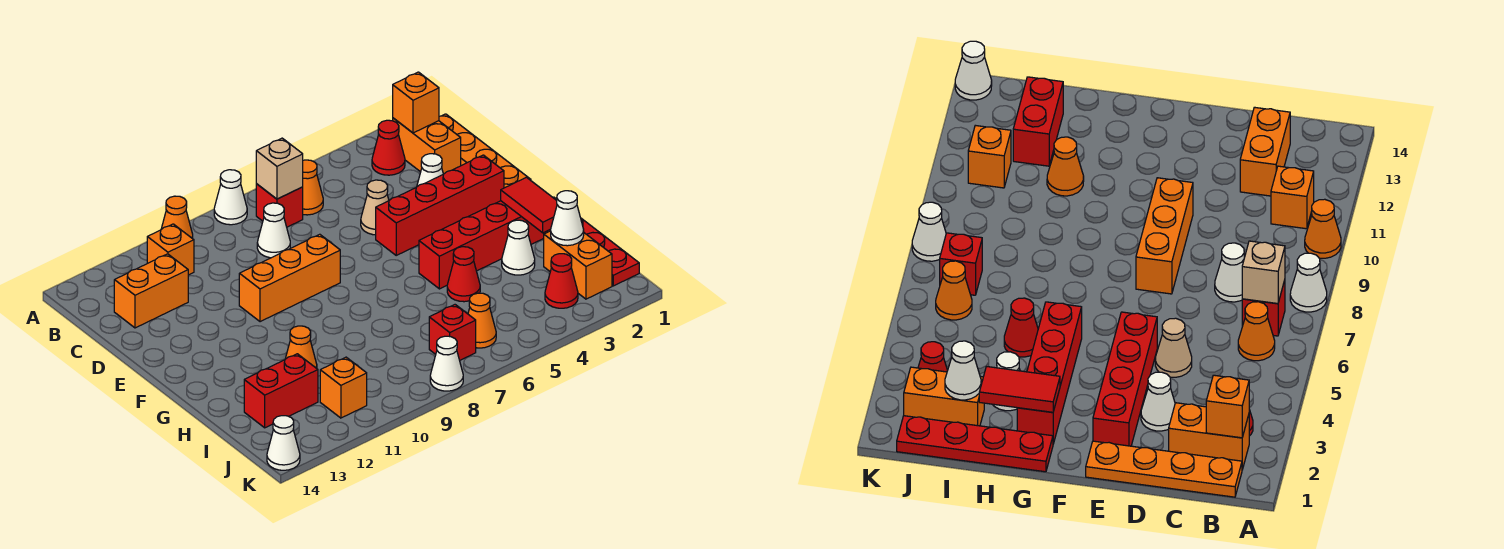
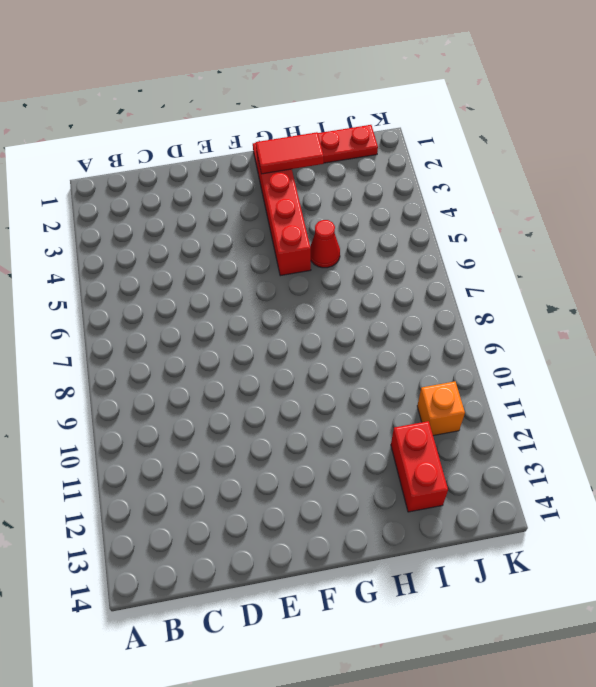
none -> white cone A8 level 1
none -> orange cone A10 level 1
none -> orange plate B1:E1 level 1
none -> orange brick B2:C2 level 1

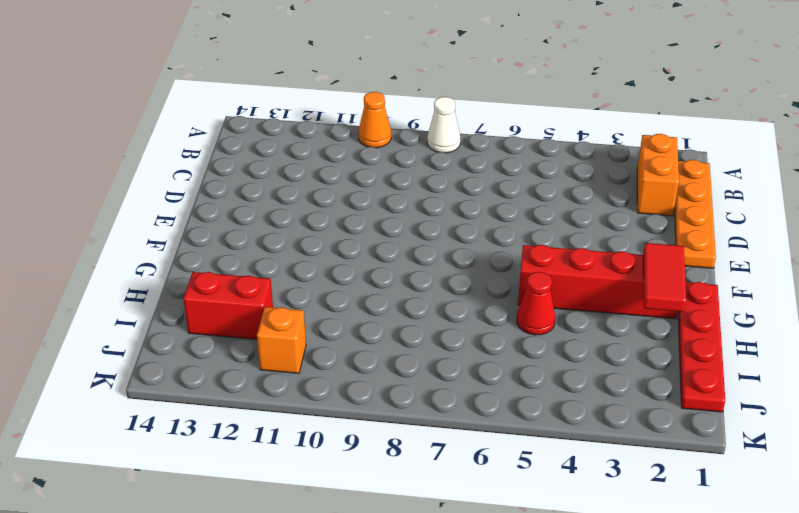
none -> red cone B3 level 1
none -> orange cone B6 level 1
none -> red brick B7 level 1
none -> orange brick B11 level 1

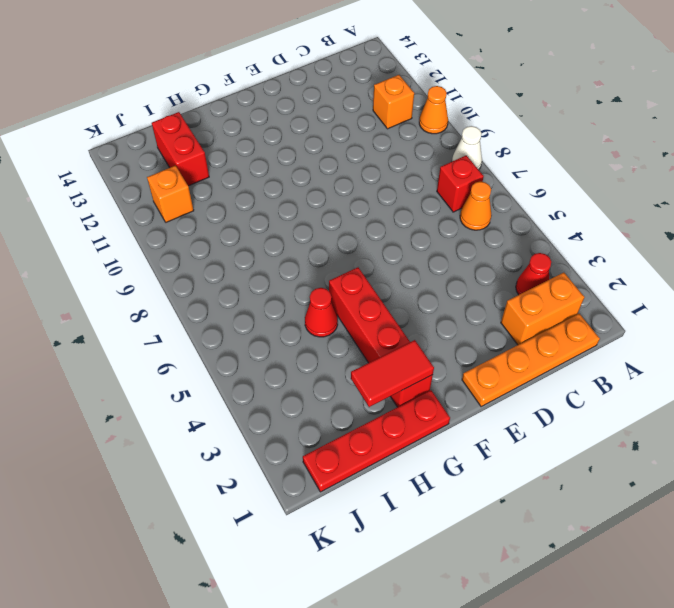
none -> white cone C8 level 1
none -> orange brick C12:C13 level 1
none -> white cone D3 level 1
none -> tan cone D5 level 1

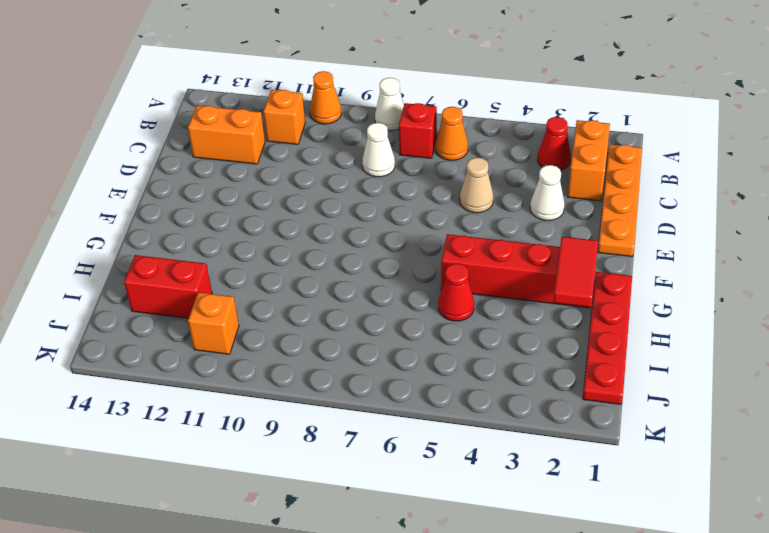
none -> red brick E2:E5 level 1
none -> orange brick E8:E10 level 1
none -> white cone H3 level 1
none -> orange cone H11 level 1

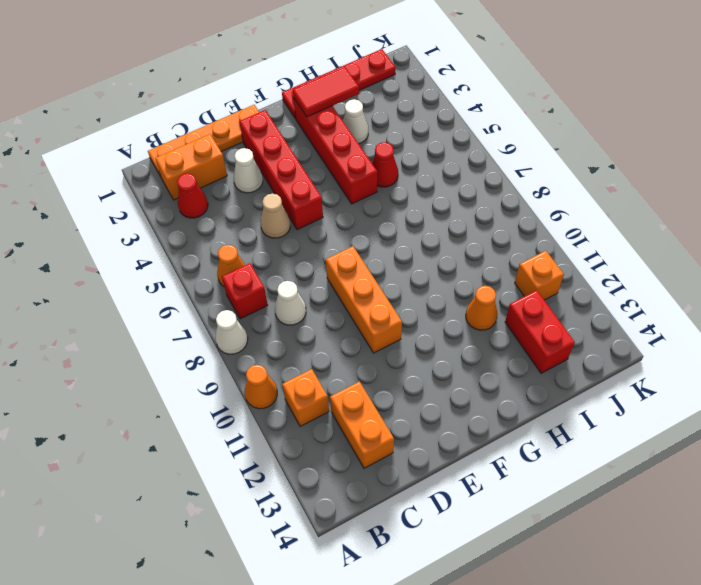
none -> orange brick I2:J2 level 1
none -> red cone J3 level 1
none -> orange cone J6 level 1
none -> red brick J7 level 1

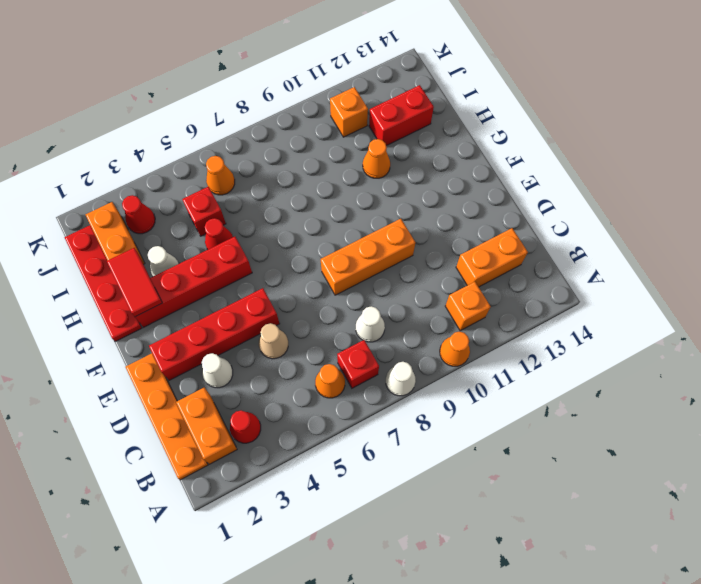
red brick I5 level 1 -> red brick J7 level 1
none -> white cone K8 level 1
none -> white cone K14 level 1
none -> orange brick B2 level 2
none -> tan brick B7 level 2

